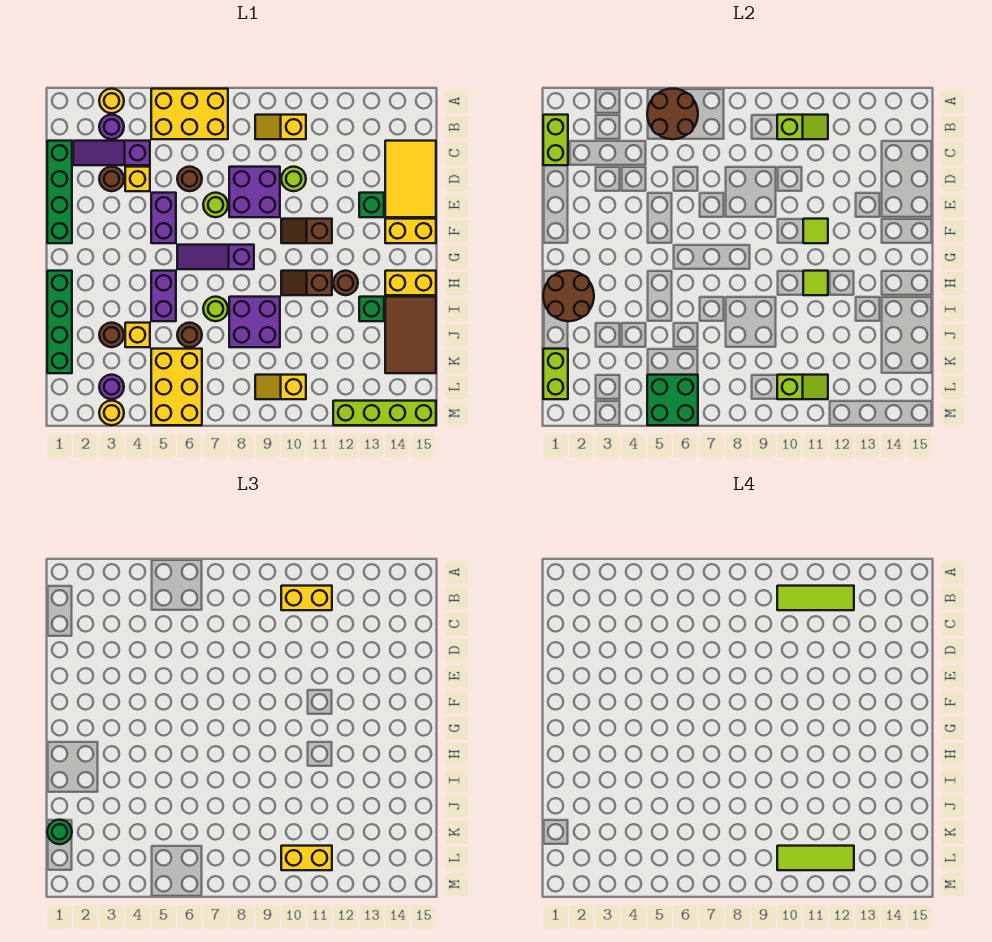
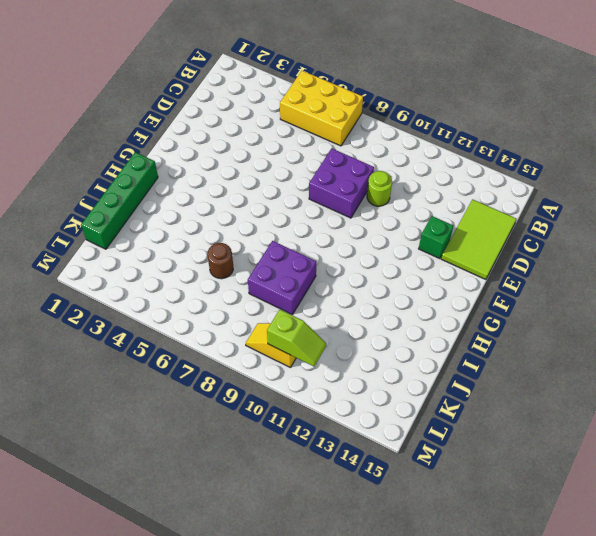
lime tile C14:E15 level 1 -> yellow tile C14:E15 level 1
none -> yellow round brick A3 level 1
none -> purple round brick B3 level 1
none -> yellow slope B9:B10 level 1 top 10
none -> green brick C1:F1 level 1

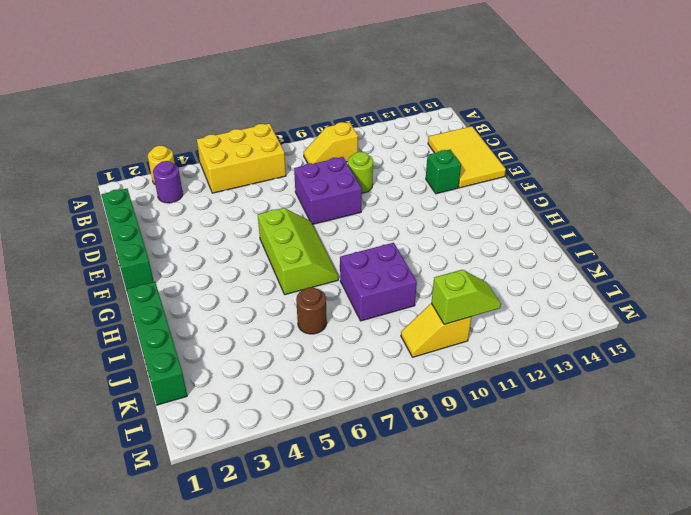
lime slope F6:H7 level 1 top 6 -> purple slope G6:G8 level 1 top 8
none -> purple slope C2:C4 level 1 top 4
none -> brown round brick D3 level 1
none -> yellow brick D4 level 1
none -> brown round brick D6 level 1

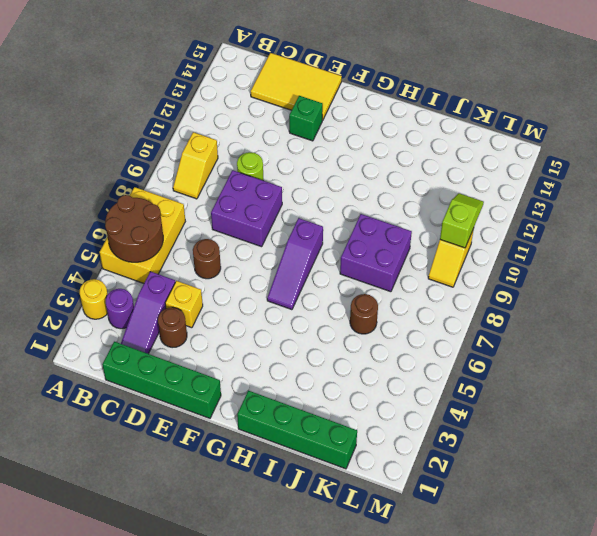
none -> purple brick E5:F5 level 1
none -> lime round brick E7 level 1
none -> brown slope F10:F11 level 1 top 11
none -> yellow brick F14:F15 level 1

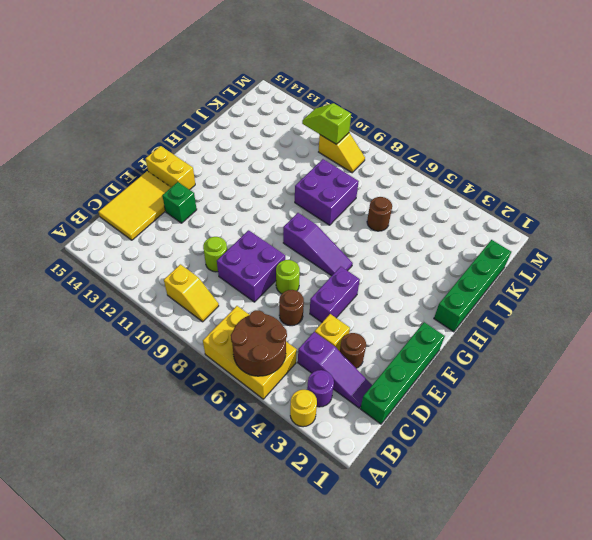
none -> brown slope F10:F11 level 1 top 11
none -> purple brick H5:I5 level 1
none -> brown slope H10:H11 level 1 top 11
none -> brown round brick H12 level 1

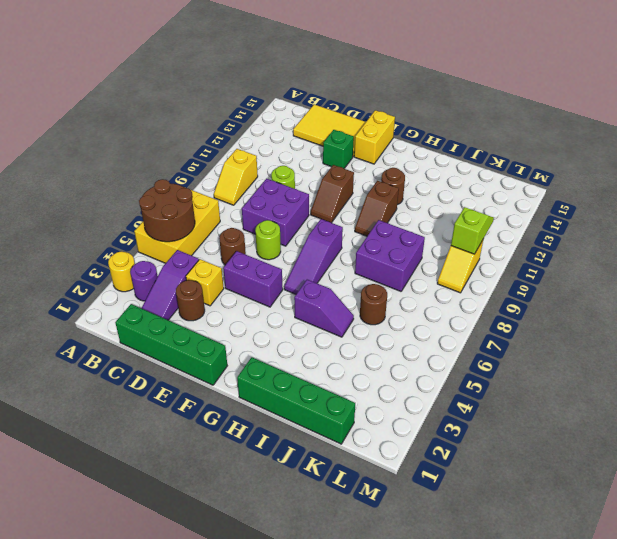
purple slope H5:I5 level 1 top H -> purple brick H5:I5 level 1
none -> yellow brick H14:H15 level 1
none -> lime round brick I7 level 1
none -> green brick I13 level 1
none -> brown tile I14:K15 level 1

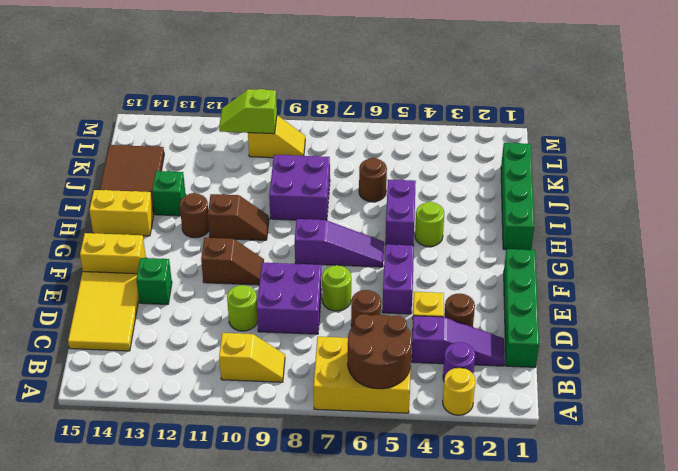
lime round brick H4 level 1 -> lime round brick I7 level 1
none -> brown round brick J3 level 1
none -> yellow brick J4 level 1
none -> yellow brick K5:M6 level 1
none -> purple round brick L3 level 1

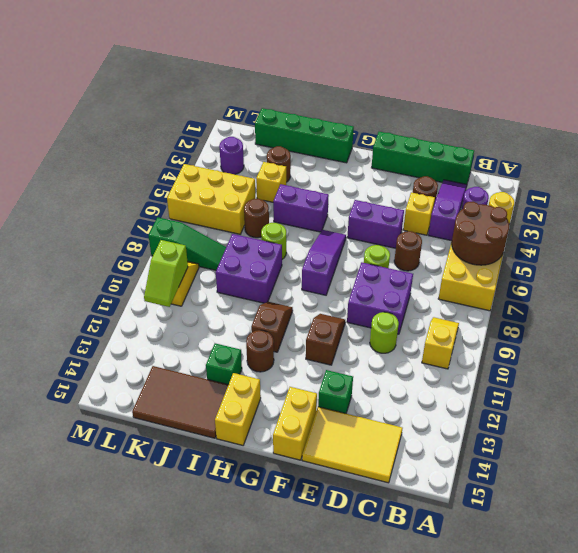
green slope K8:M8 level 1 top M -> none
none -> yellow round brick M3 level 1
none -> lime brick M12:M15 level 1
none -> lime brick B1:C1 level 2
none -> lime slope B10:B11 level 2 top 10

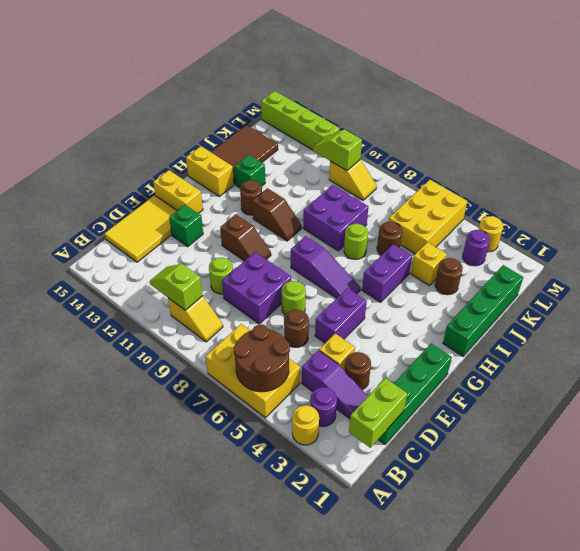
none -> lime tile F11 level 2
none -> brown round brick H1:I2 level 2
none -> lime tile H11 level 2
none -> lime brick K1:L1 level 2

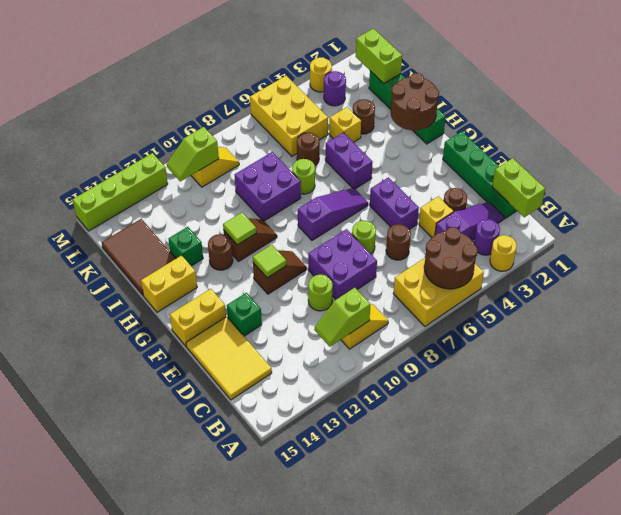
none -> green brick L5:M6 level 2
none -> yellow brick B10:B11 level 3
none -> green round brick K1 level 3
none -> yellow brick L10:L11 level 3

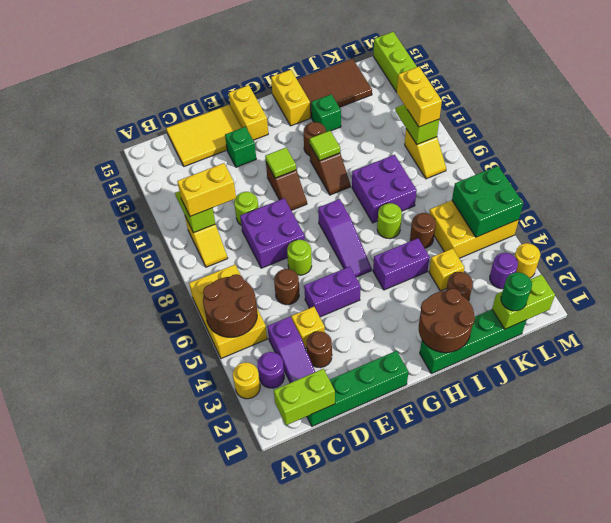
yellow brick B10:C10 level 3 -> yellow brick B10:B11 level 3
none -> lime tile B10:B12 level 4
none -> lime tile L10:L12 level 4

